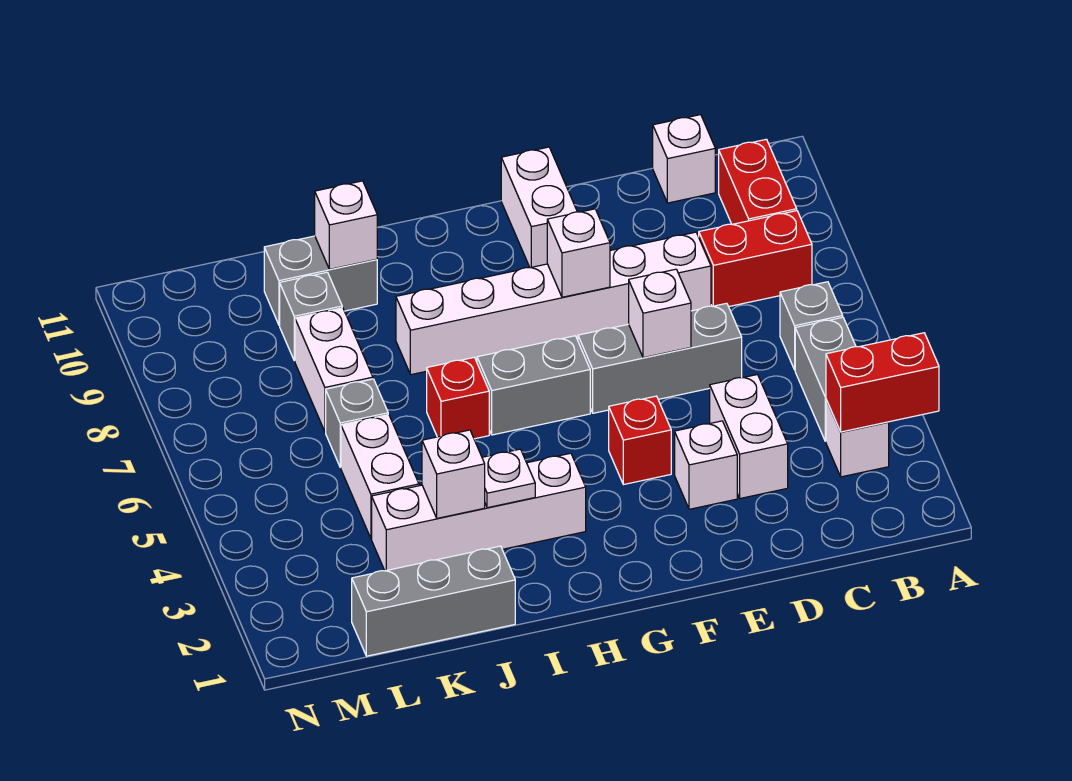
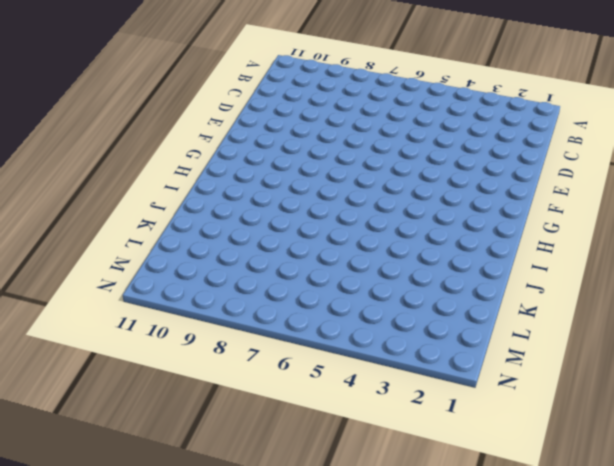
none -> white brick B3 level 1
none -> grey brick B4:B5 level 1
none -> grey brick B6 level 1

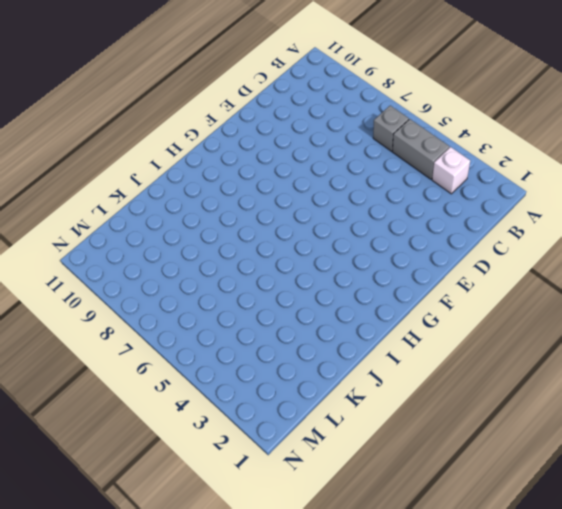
none -> red brick B8:C8 level 1
none -> red brick B9:B10 level 1
none -> white brick C11 level 1

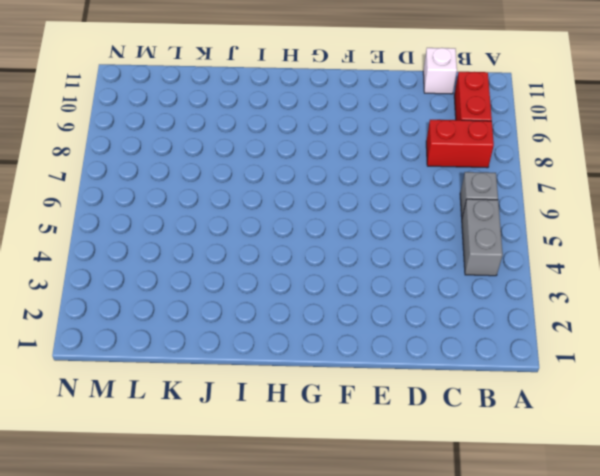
none -> white brick B3 level 1
none -> white brick D3:D4 level 1
none -> grey brick D6:F6 level 1

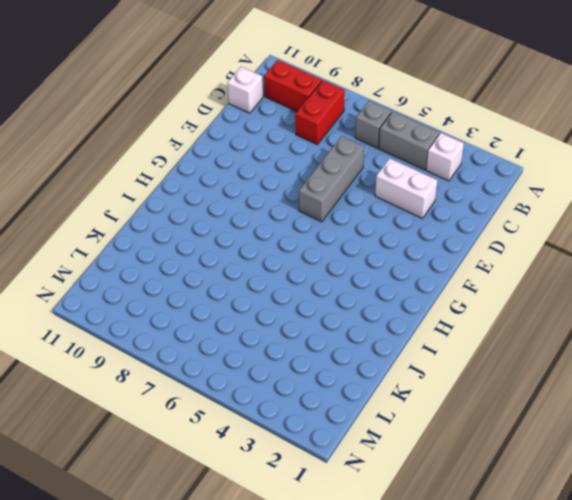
none -> white brick D8:I8 level 1
none -> white brick E3 level 1
none -> red brick F4 level 1

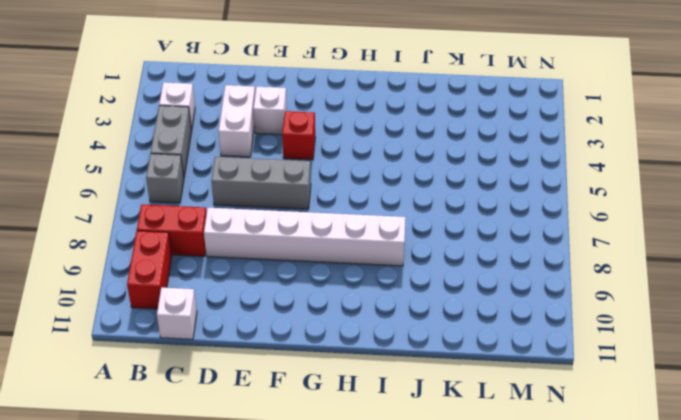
none -> white brick F10:F11 level 1
none -> grey brick G6:H6 level 1
none -> white brick H3:K3 level 1

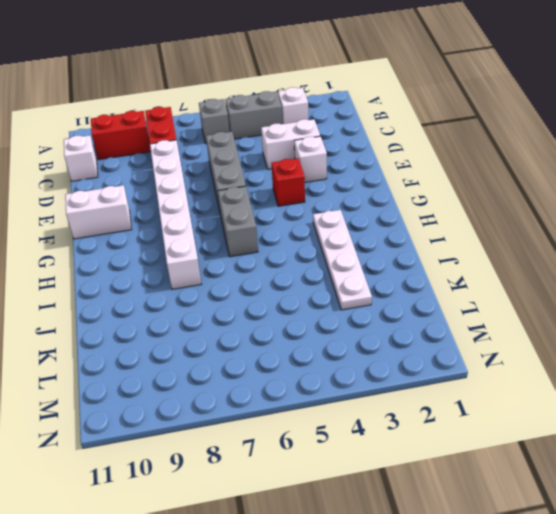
white plate H3:K3 level 1 -> white brick H3:K3 level 1
none -> red brick I6 level 1
none -> grey brick J1:L1 level 1
none -> grey brick J10:K10 level 1

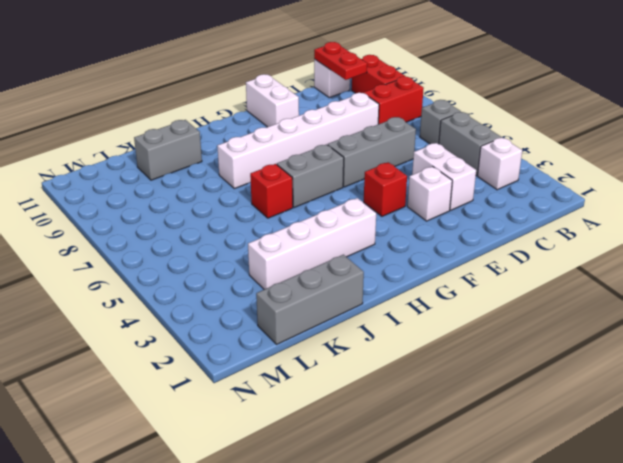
red plate C10:C11 level 2 -> none
none -> white brick K4:K5 level 1
none -> grey brick K6 level 1
none -> white brick K7:K8 level 1

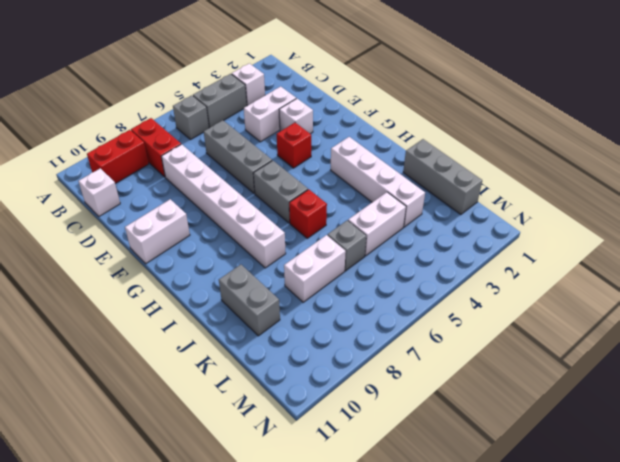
none -> grey brick K9 level 1
none -> red brick A3:B3 level 2
none -> white brick E6 level 2

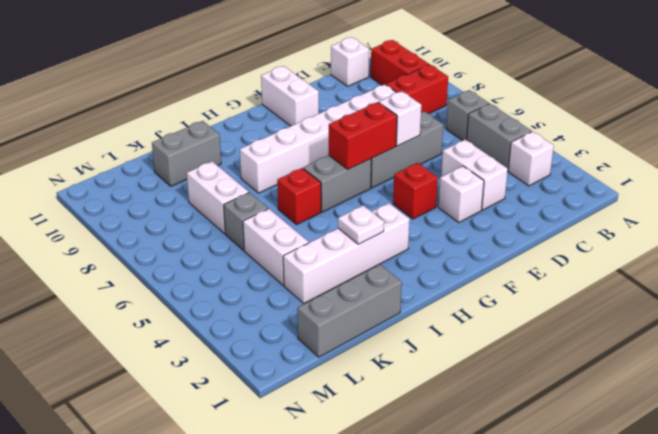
red brick F6:G6 level 2 -> red brick A3:B3 level 2
none -> grey brick K9 level 1
none -> white brick F8 level 2
none -> white brick J3 level 2

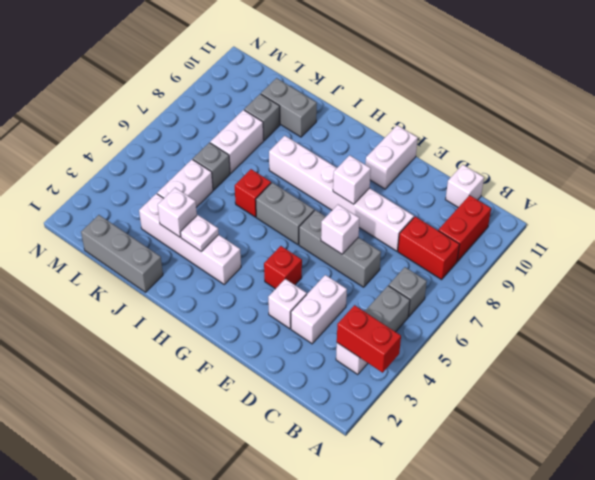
none -> white brick J10 level 2

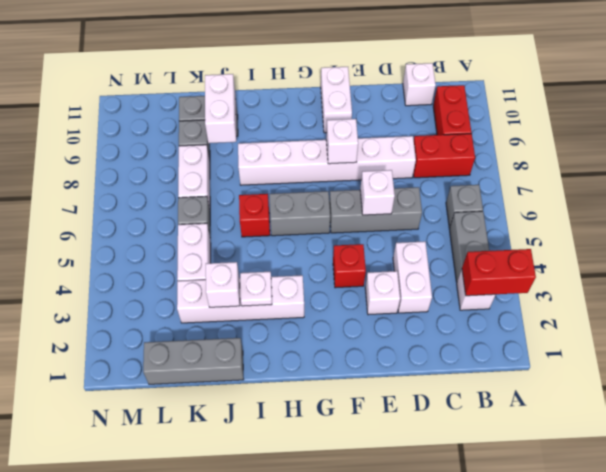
white brick J9:J10 level 2 -> white brick J10 level 2

